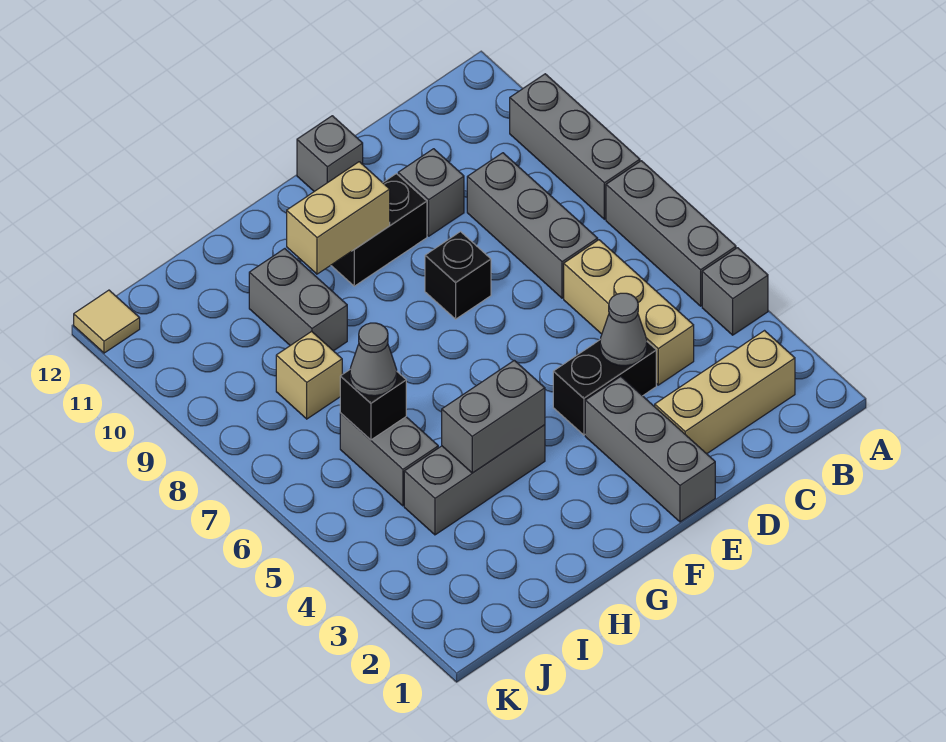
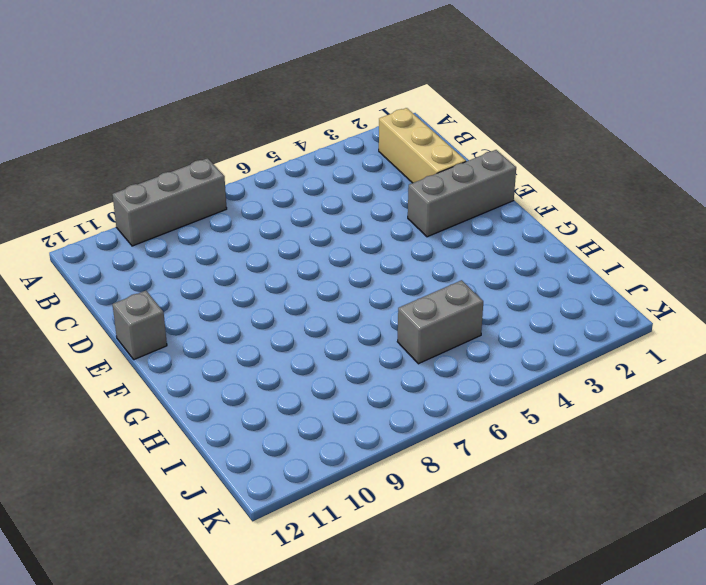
none -> grey brick A4 level 1
none -> grey brick A5:A7 level 1
none -> tan brick C4:C6 level 1

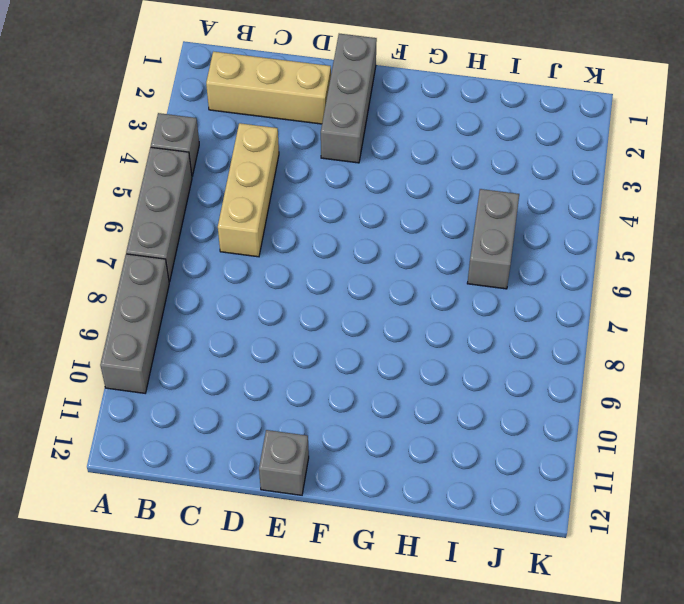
none -> grey brick C7:C9 level 1
none -> black brick D4:E4 level 1
none -> grey brick D10 level 1

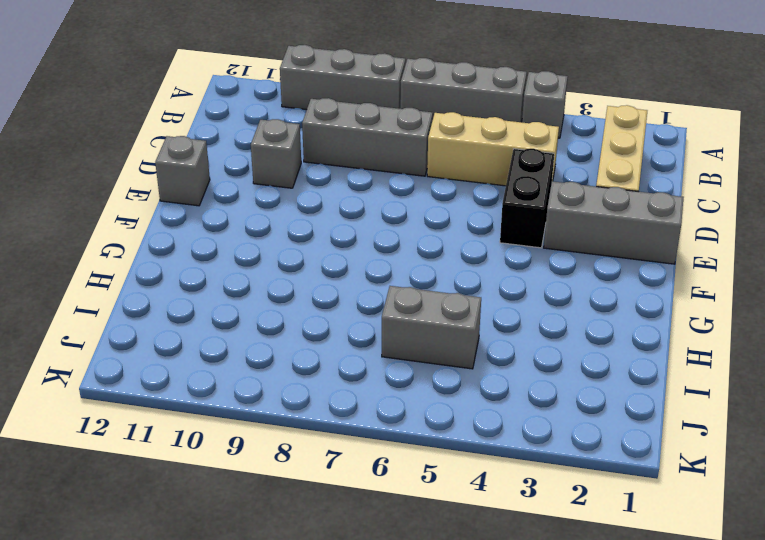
none -> black brick E8 level 1
none -> black brick E10:F10 level 1
none -> grey brick G4:I4 level 1

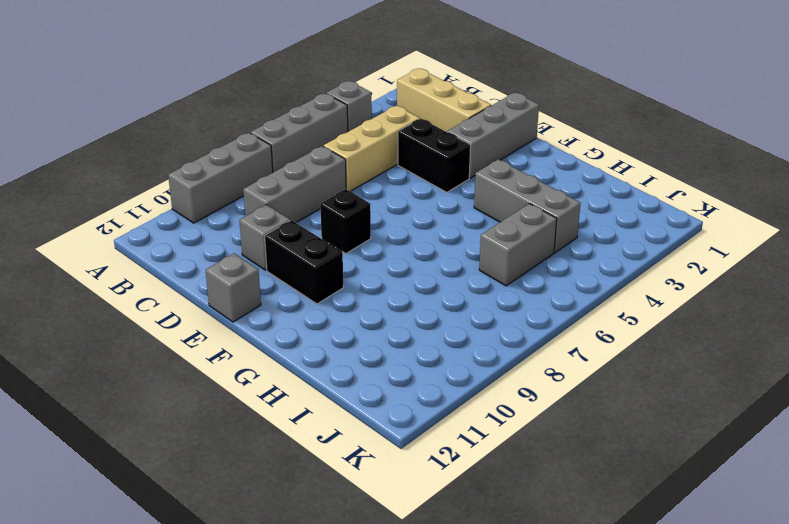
none -> grey brick H9:H10 level 1
none -> tan brick I8 level 1
none -> tan tile K12 level 1

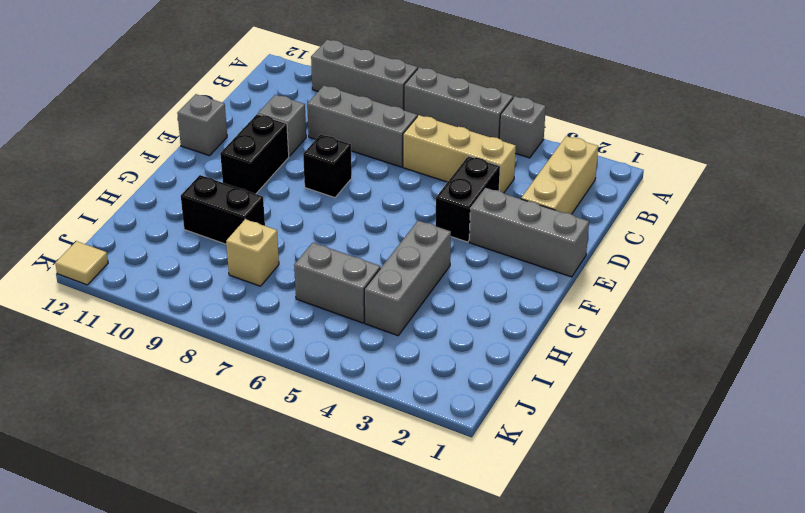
black brick H9:H10 level 1 -> grey brick H9:H10 level 1
none -> grey cone D4 level 2
none -> tan brick F10:G10 level 2
none -> grey brick G4:H4 level 2

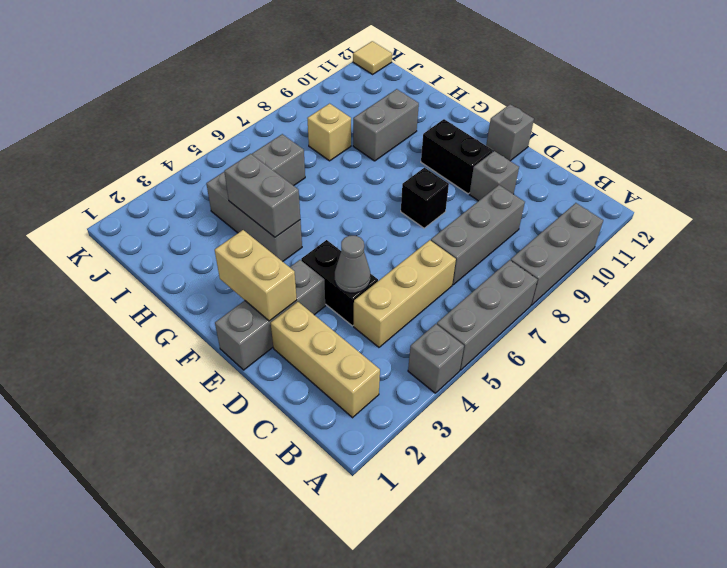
tan brick E2:F2 level 2 -> tan brick F10:G10 level 2
none -> black brick I6 level 2
none -> grey cone I6 level 3

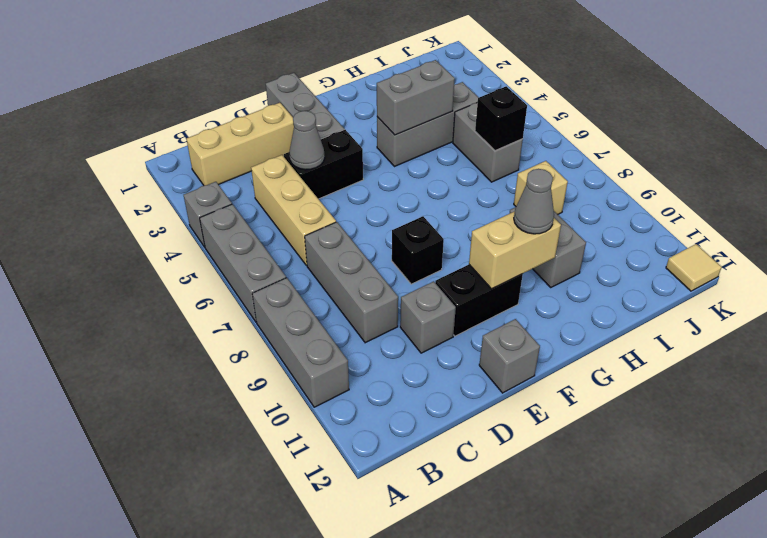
grey cone G10 level 3 -> grey cone I6 level 3

